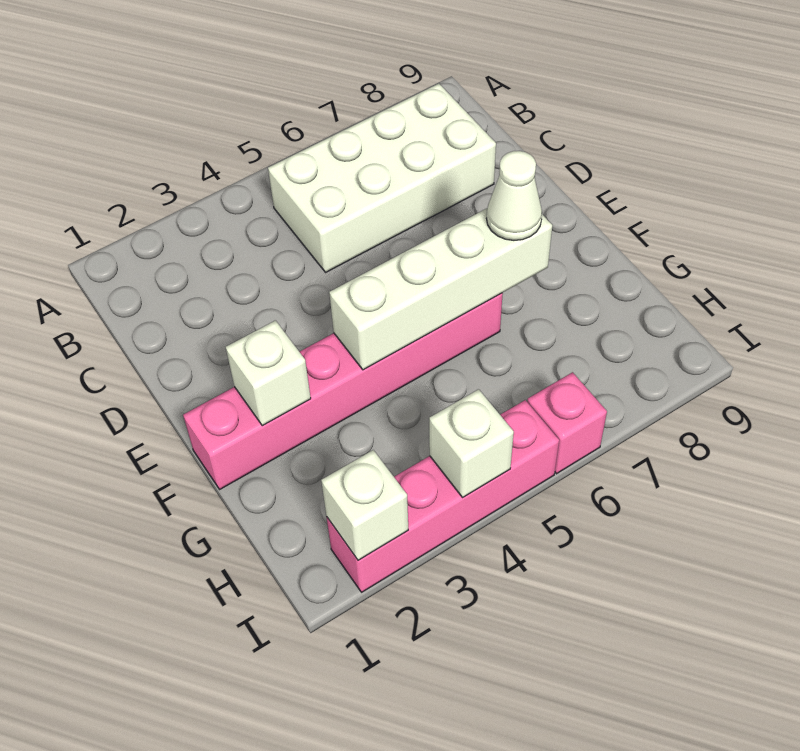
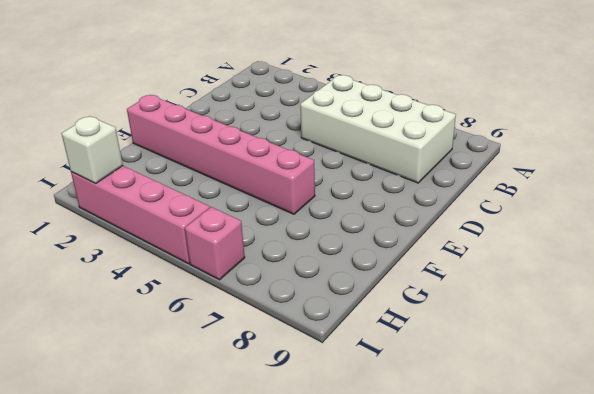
none -> white brick F2 level 2
none -> white brick F4:F7 level 2

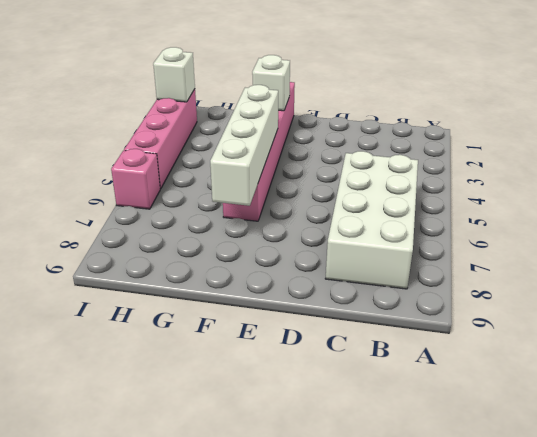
none -> white brick I4 level 2
none -> white cone F7 level 3

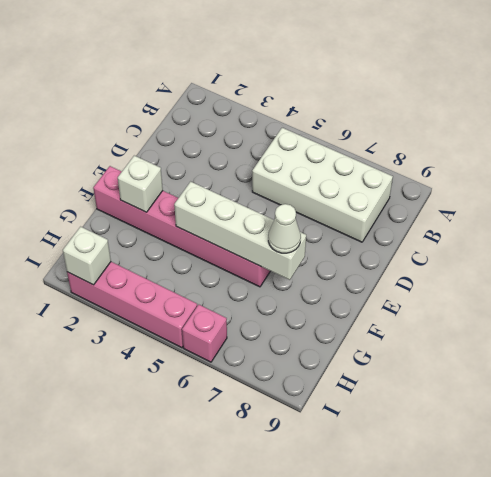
none -> white brick I4 level 2

